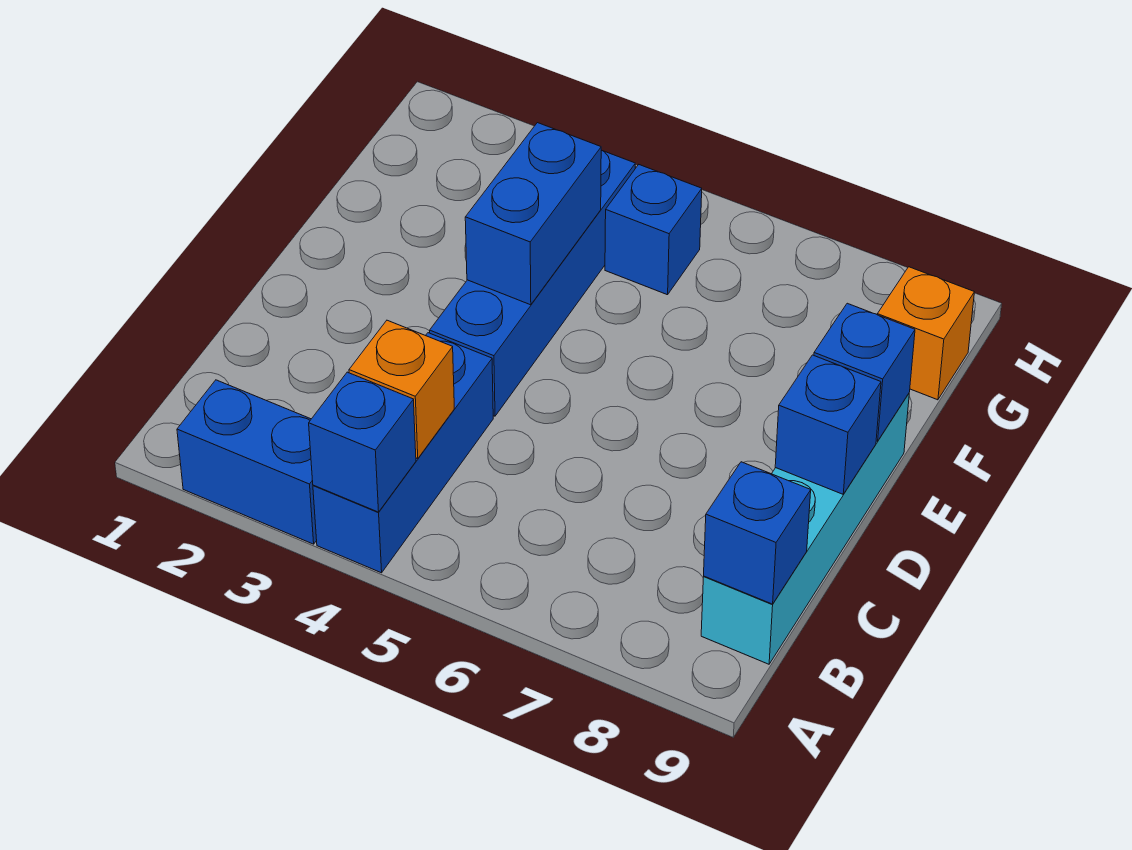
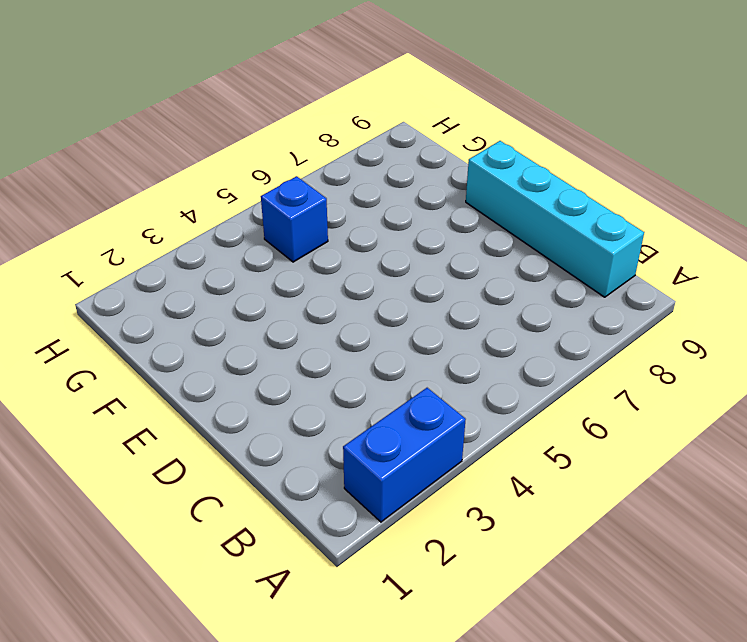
none -> blue brick A4:C4 level 1
none -> blue brick D4:G4 level 1
none -> orange brick G9 level 1

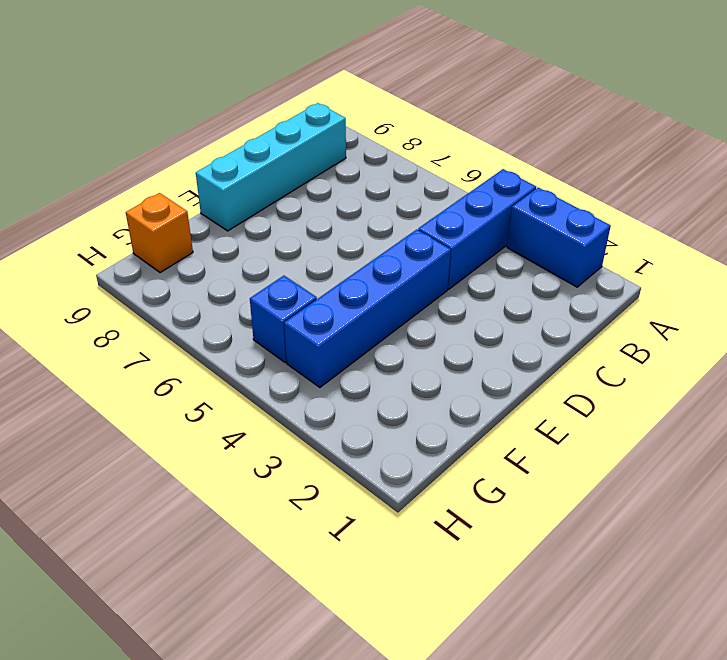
none -> blue brick A4 level 2
none -> orange brick B4 level 2
none -> blue brick B9 level 2

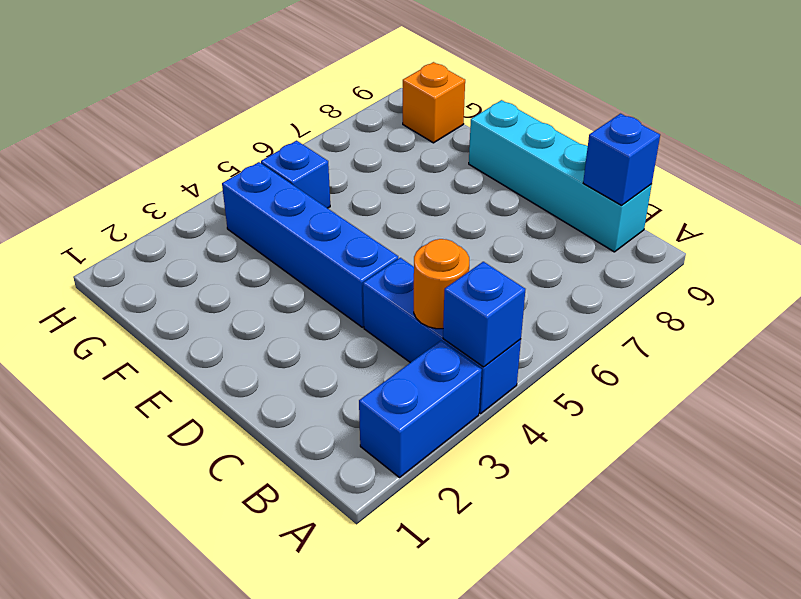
orange round brick B4 level 2 -> orange brick B4 level 2
none -> blue brick D9 level 2
none -> blue brick E4:F4 level 2
none -> blue brick E9 level 2

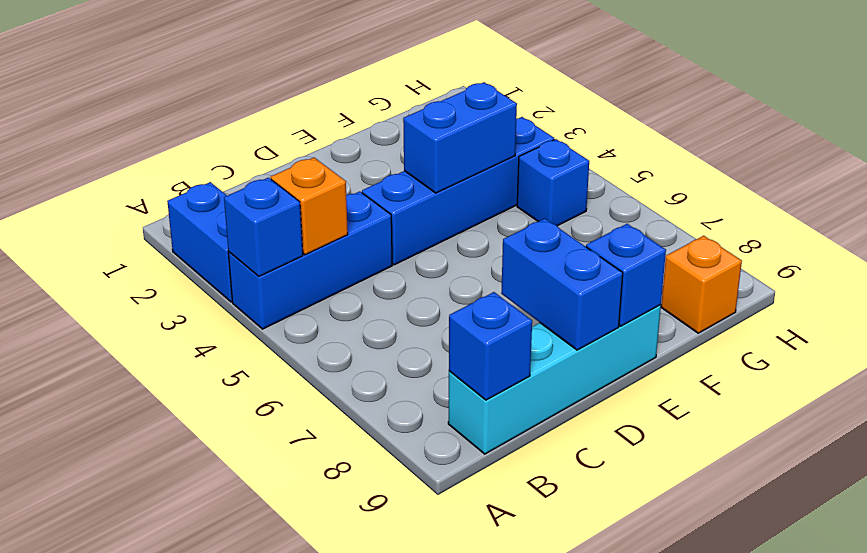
blue brick D8:D9 level 2 -> blue brick D9 level 2

